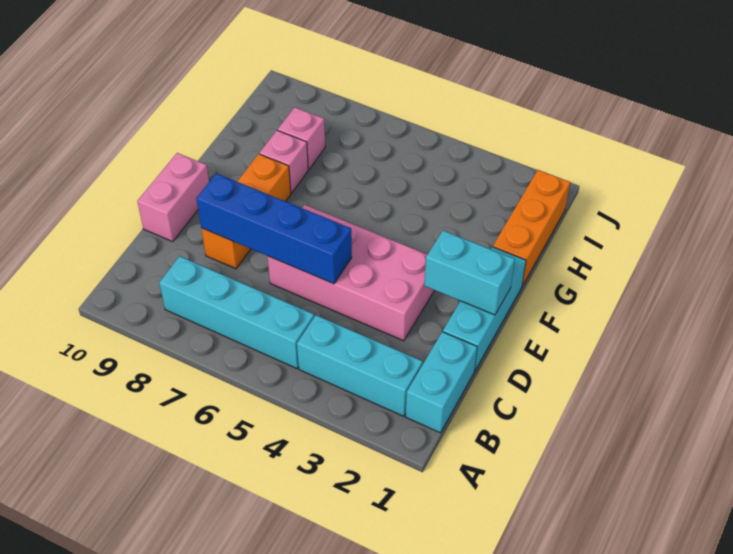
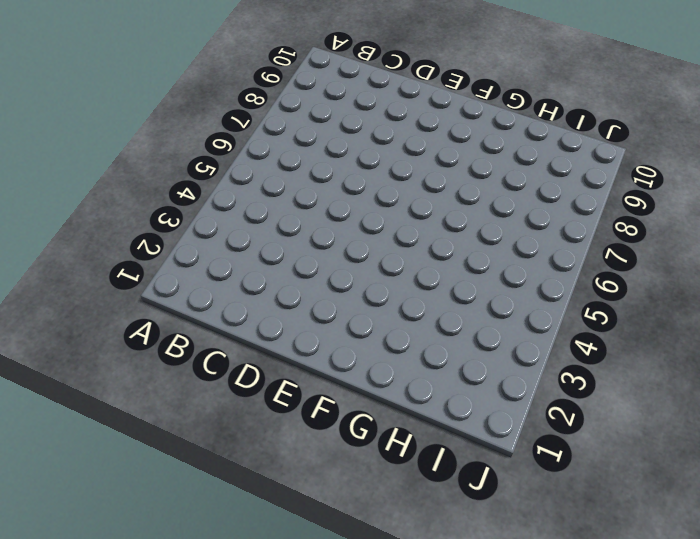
none -> cyan brick B1:C1 level 1
none -> cyan brick B2:B4 level 1
none -> cyan brick B5:B8 level 1

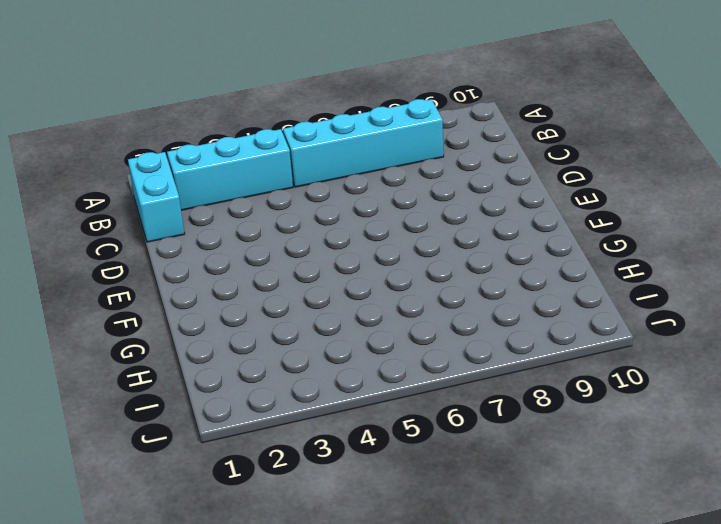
none -> cyan brick D1:F1 level 1
none -> pink brick D3:E6 level 1
none -> orange brick D8:F8 level 1

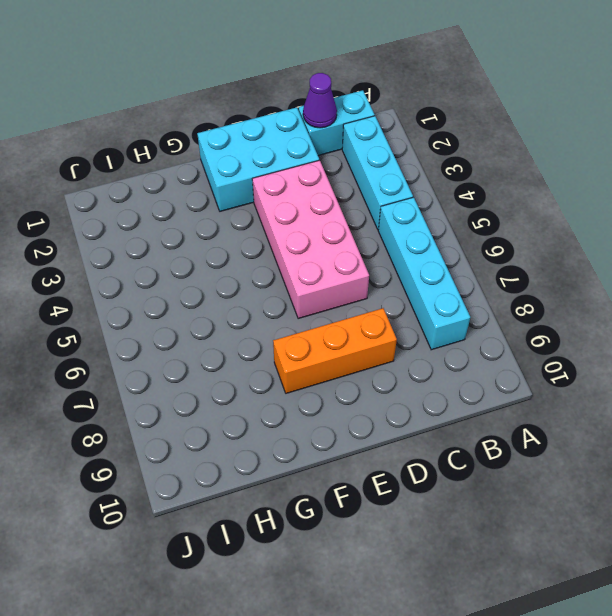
purple cone C1 level 2 -> none
cyan brick D1:F2 level 1 -> cyan brick D1:F1 level 1
none -> pink brick D10:E10 level 1
none -> orange brick G1:I1 level 1
none -> pink brick G8 level 1

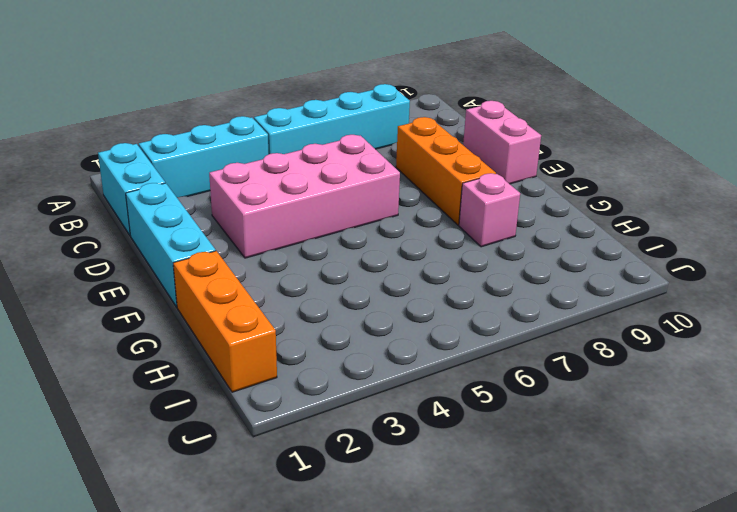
none -> pink brick H8 level 1
none -> blue brick D5:D8 level 2
none -> cyan brick E1:E2 level 2

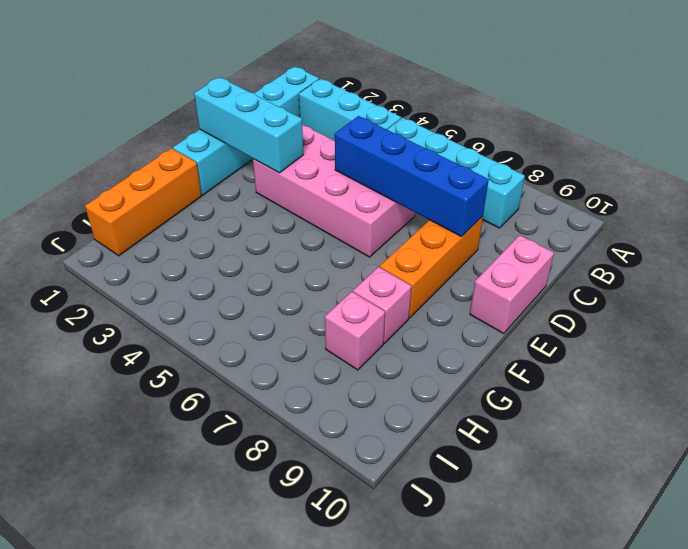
cyan brick E1:E3 level 2 -> cyan brick E1:E2 level 2

